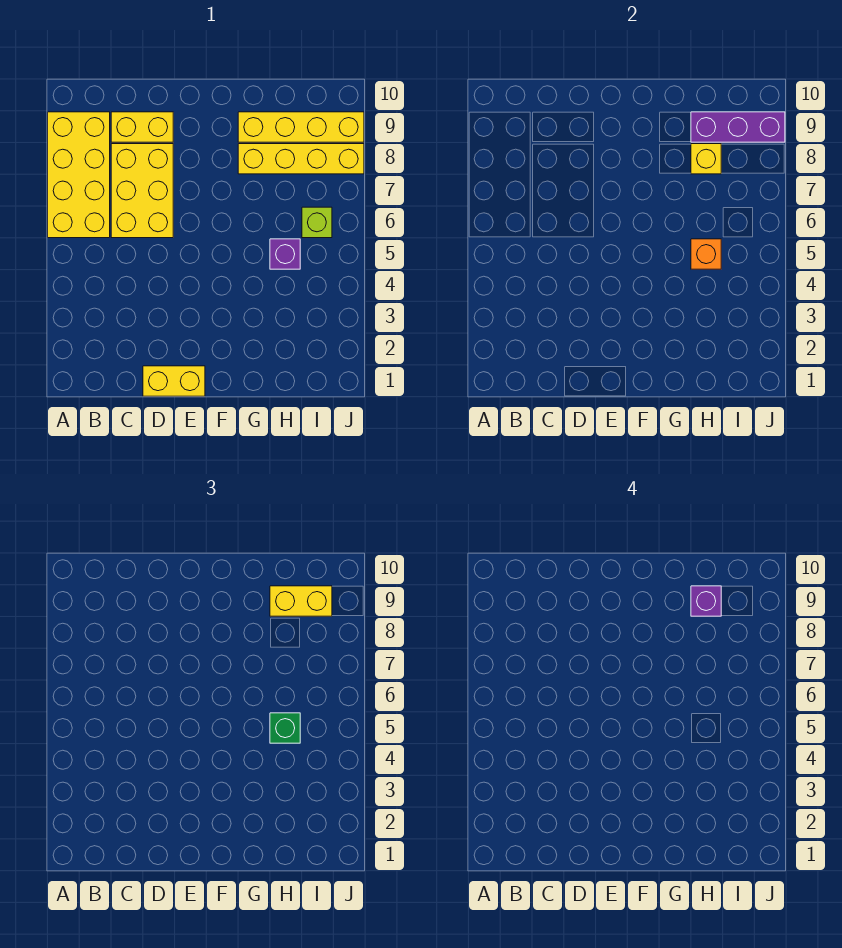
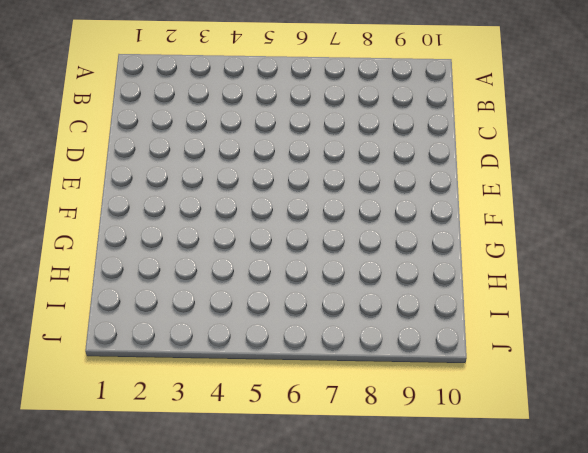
none -> yellow brick A6:B9 level 1
none -> yellow brick C6:D8 level 1
none -> yellow brick C9:D9 level 1

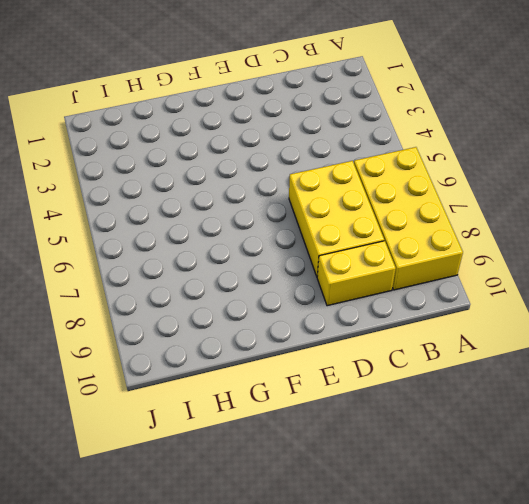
none -> yellow brick D1:E1 level 1
none -> yellow brick G8:J8 level 1
none -> yellow brick G9:J9 level 1

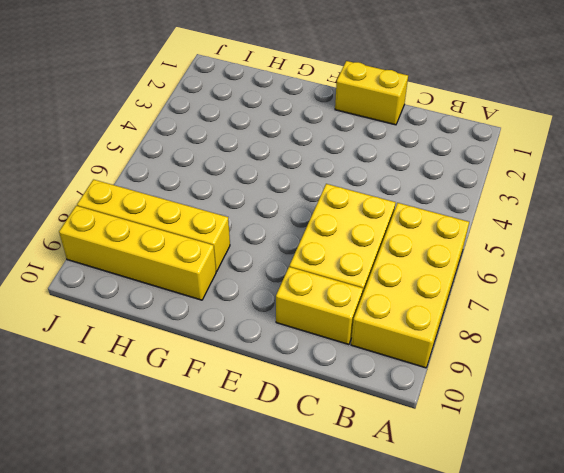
none -> purple brick H5 level 1
none -> lime brick I6 level 1
none -> orange brick H5 level 2

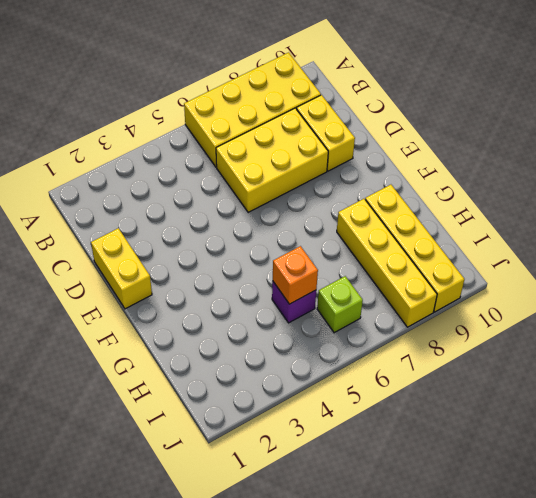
none -> yellow brick H8 level 2
none -> purple brick H9:J9 level 2
none -> green brick H5 level 3

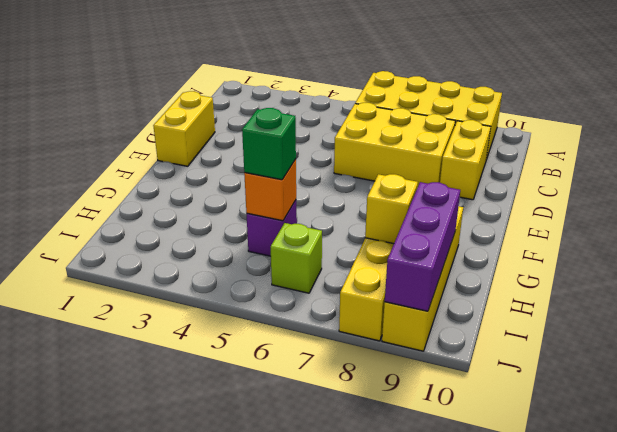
none -> yellow brick H9:I9 level 3
none -> purple brick H9 level 4

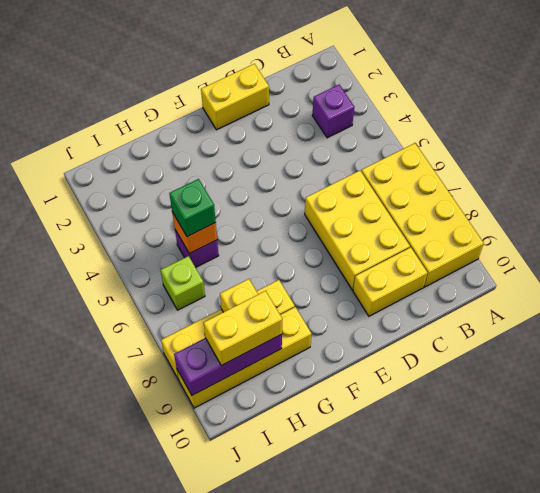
purple brick B3 level 1 -> purple brick H9 level 4

